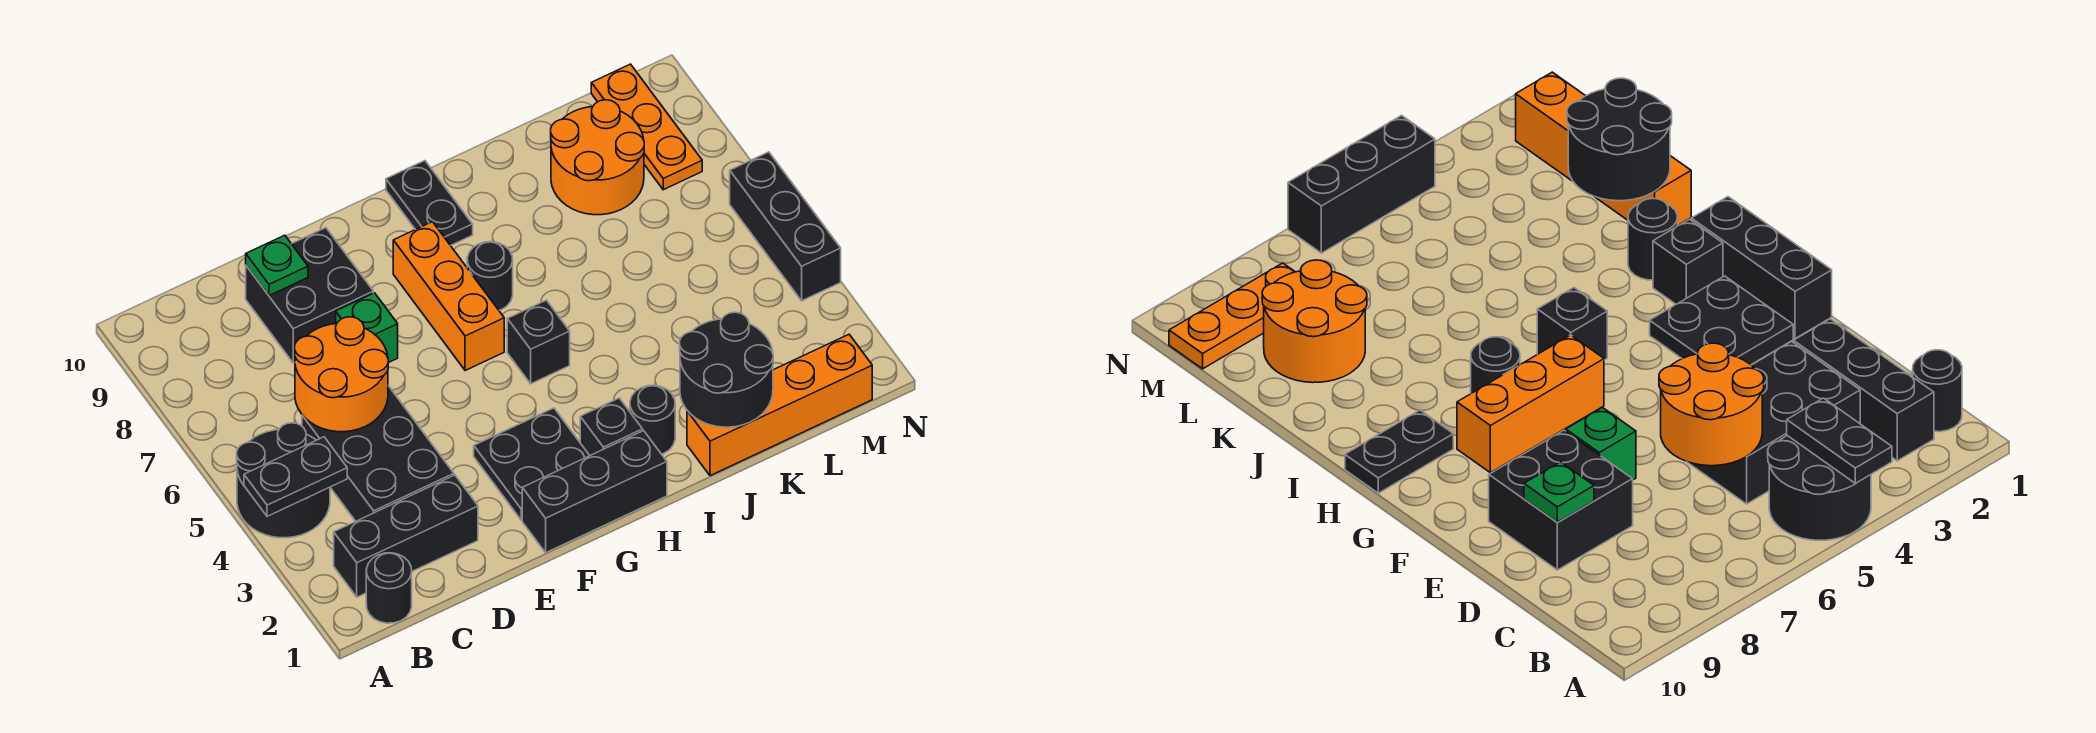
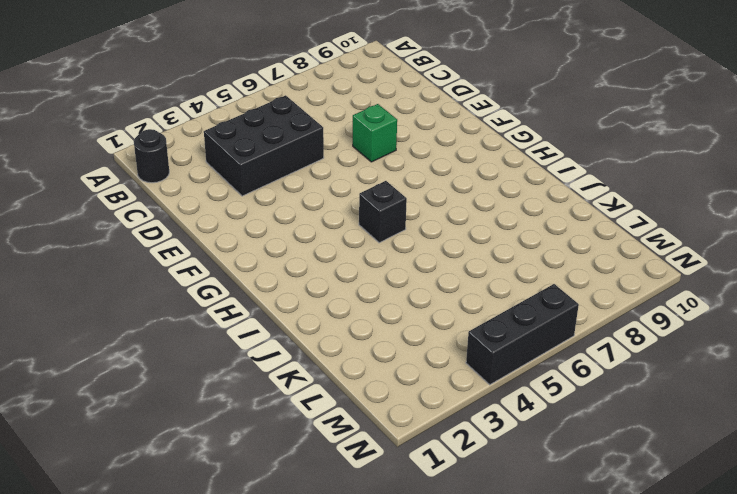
none -> black round brick A4:B5 level 1
none -> black brick B2:D2 level 1
none -> black brick D8:E9 level 1

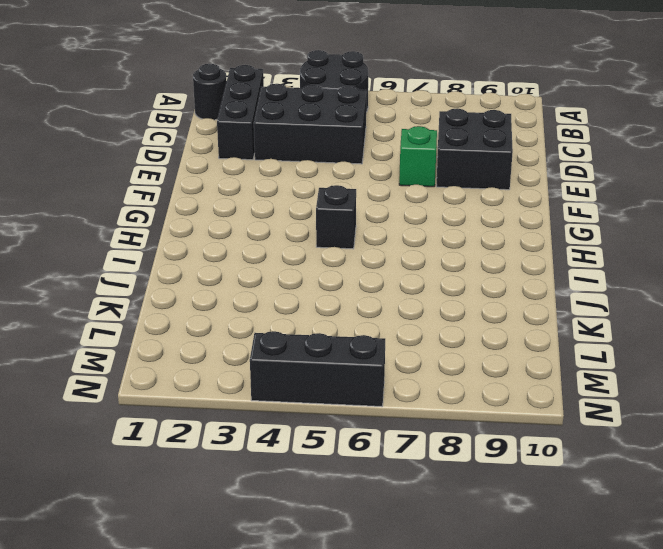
none -> black brick F1:H1 level 1
none -> black plate F2:G3 level 1
none -> orange brick G6:G8 level 1

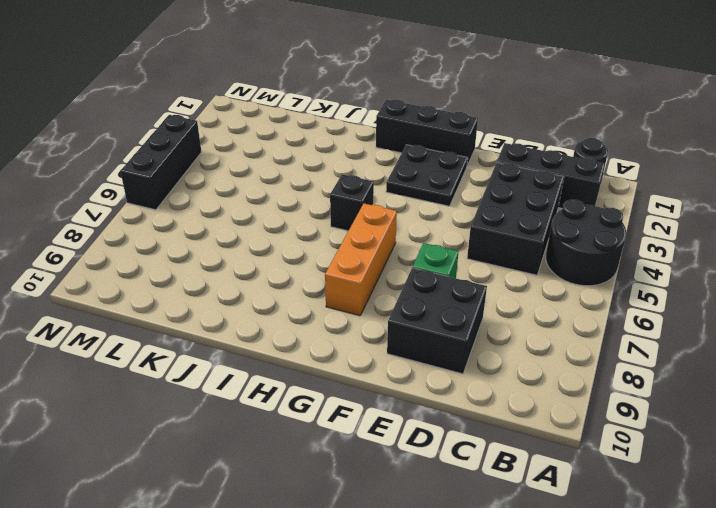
none -> black brick H2 level 1
none -> black round brick H7 level 1
none -> black plate H9:H10 level 1

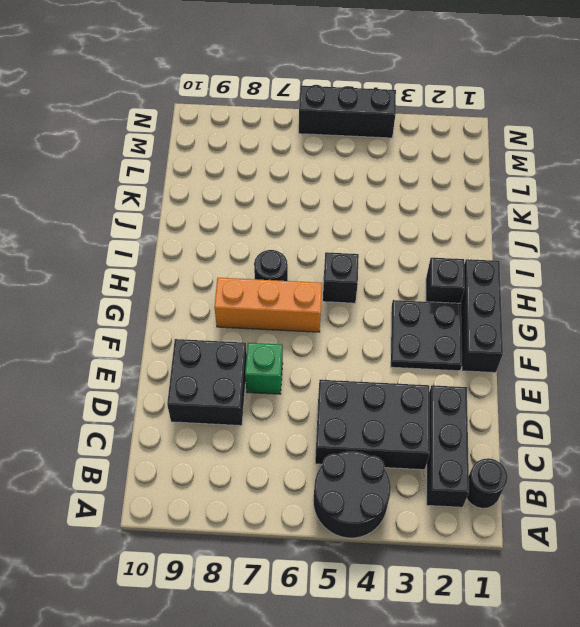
none -> black plate H9:H10 level 1
none -> black round brick I2 level 1
none -> orange brick J1:M1 level 1

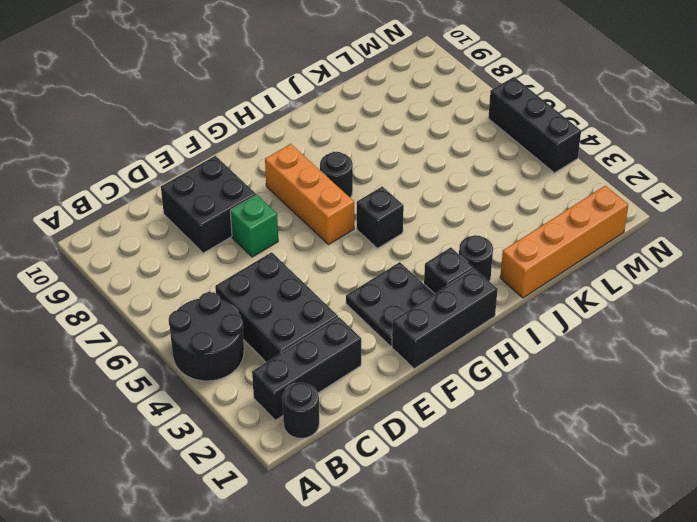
none -> black plate H9:H10 level 1
none -> orange round brick K8:L9 level 1
none -> orange plate M8:M10 level 1

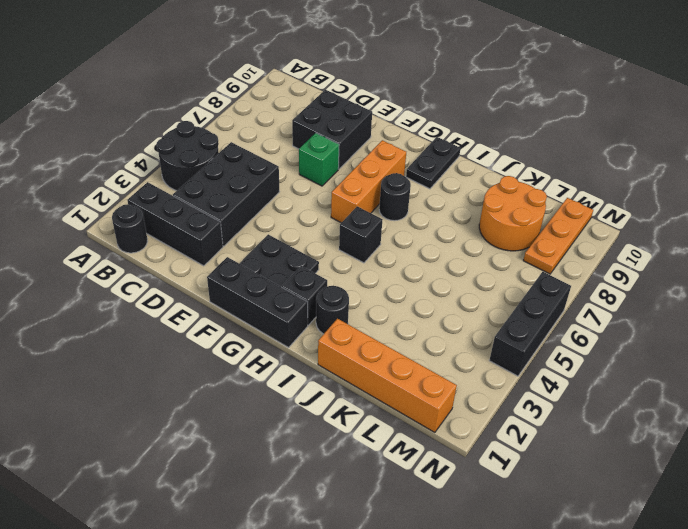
none -> black plate A4:B4 level 2
none -> orange round brick C5:D6 level 2
none -> green plate D9 level 2

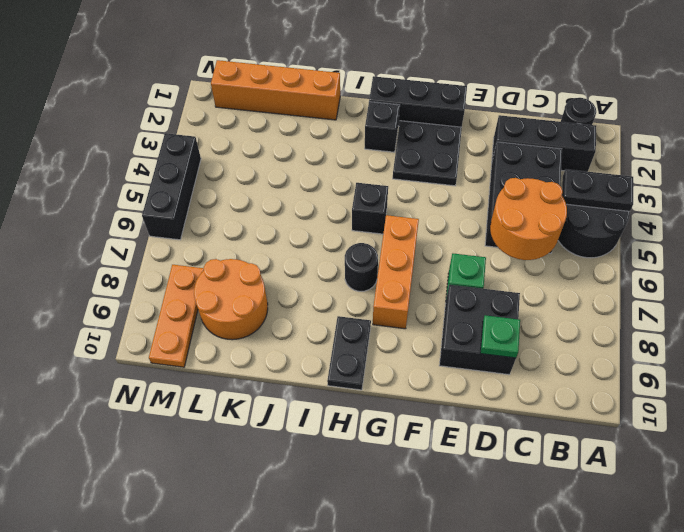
none -> black round brick I2 level 1
none -> black round brick J1:K2 level 2

